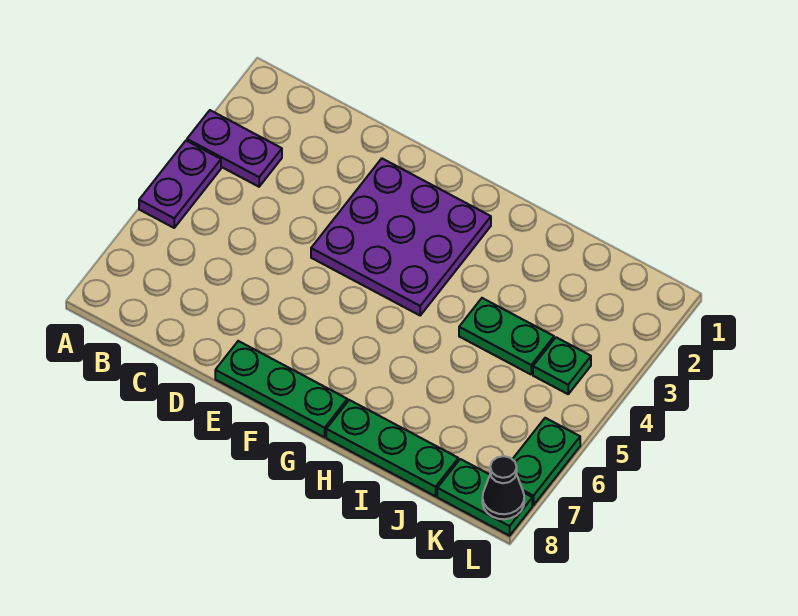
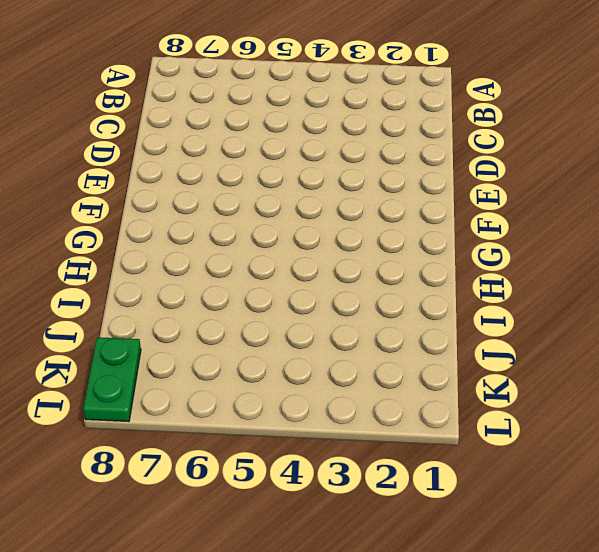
none -> purple plate A3:B3 level 1
none -> purple plate A4:A5 level 1

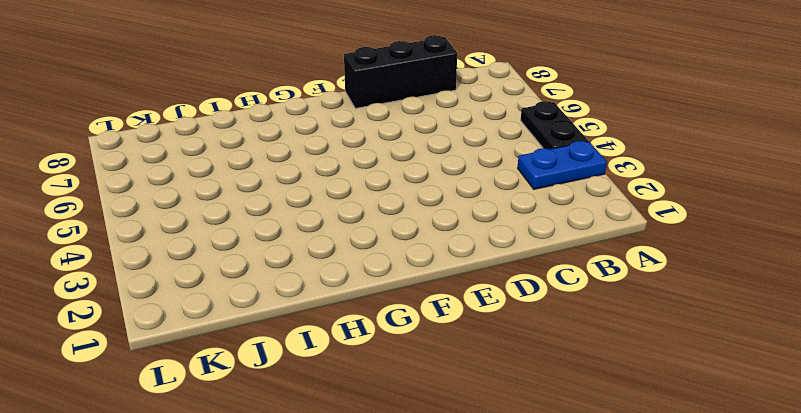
blue plate A3:B3 level 1 -> purple plate A3:B3 level 1
black plate A4:A5 level 1 -> purple plate A4:A5 level 1
black brick C8:E8 level 1 -> green plate E8:G8 level 1
none -> purple plate E2:G4 level 1
none -> green plate H8:J8 level 1

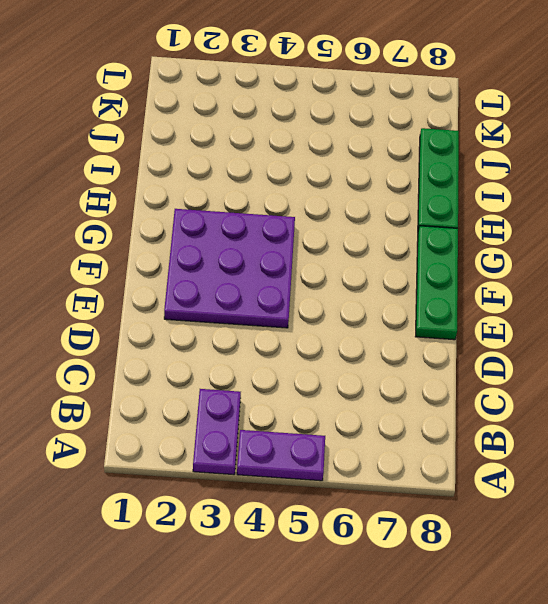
none -> green plate I4:J4 level 1
none -> green plate K4 level 1

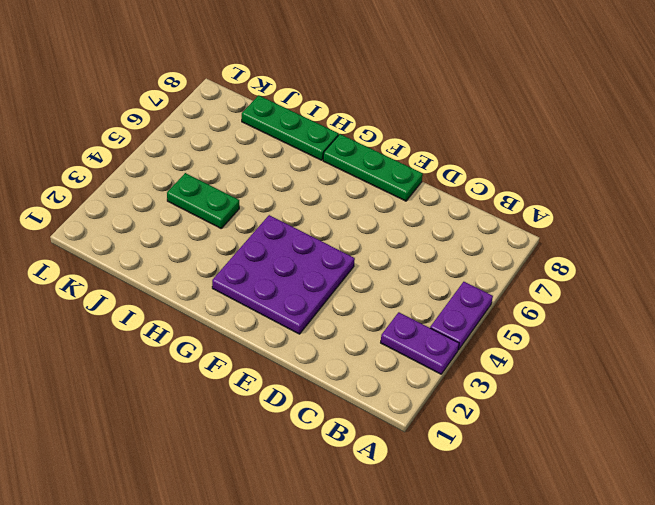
none -> green plate K4 level 1
none -> green plate K8:L8 level 1

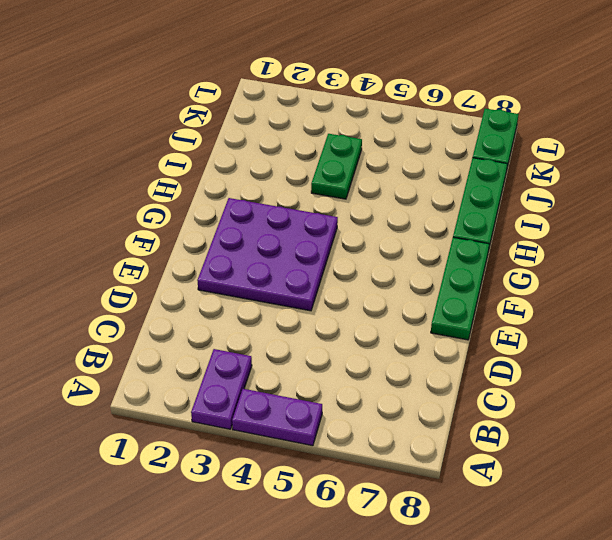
none -> green plate K4 level 1
none -> green plate L6:L7 level 1

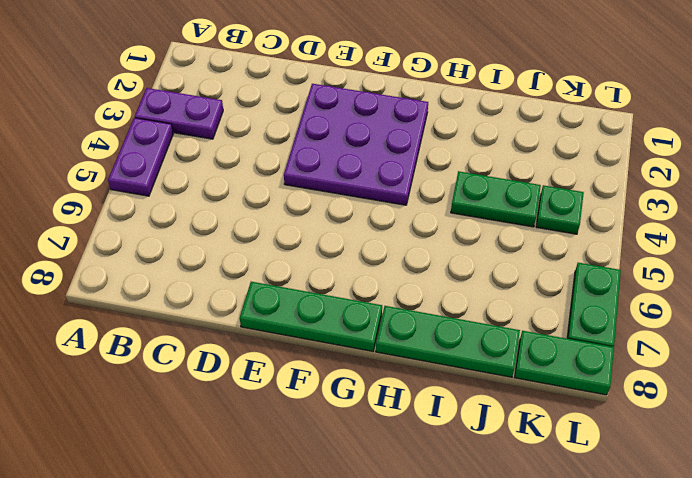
none -> black cone L8 level 2

